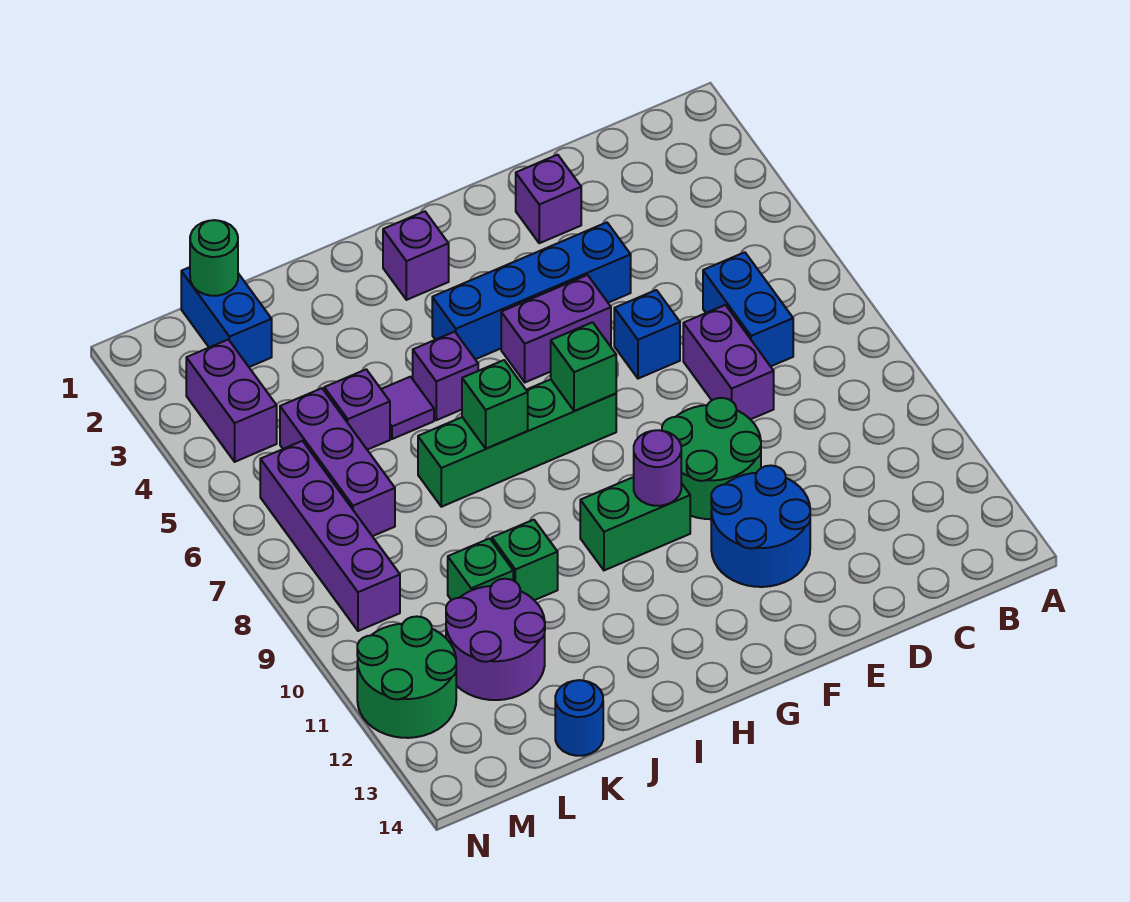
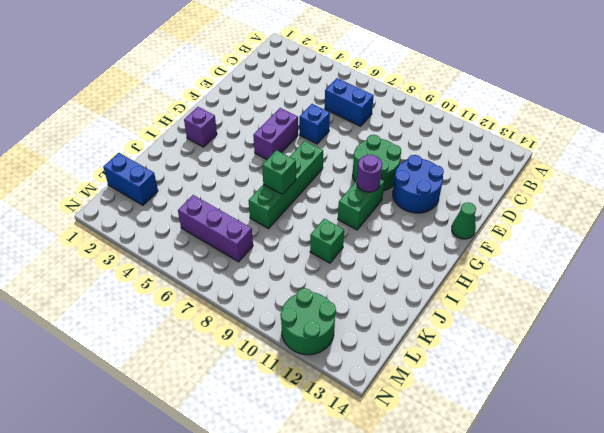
green cone F14 level 1 -> none
none -> purple brick D7:D8 level 1
none -> purple brick E2 level 1
none -> blue brick E4:H4 level 1

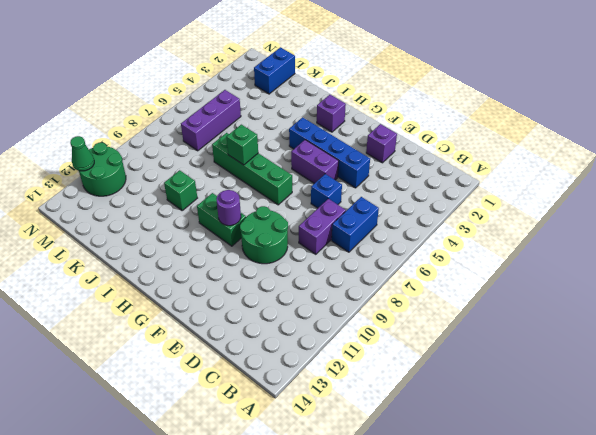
green cone N12 level 2 -> none
none -> blue round brick E11:F12 level 1
none -> purple brick I5 level 1
none -> purple tile J5 level 1

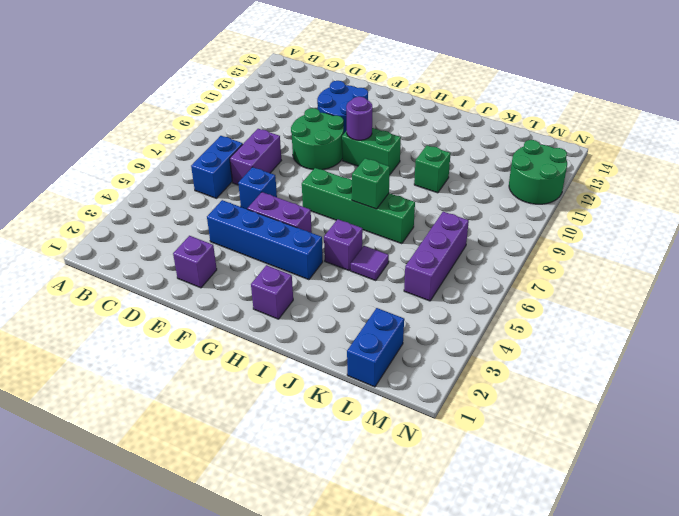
none -> purple brick K5 level 1
none -> green brick K10 level 1
none -> purple round brick K11:L12 level 1

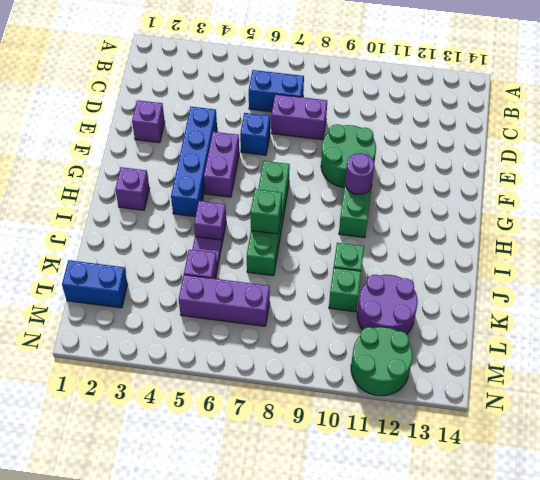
none -> blue round brick E11:F12 level 1
none -> blue round brick K14 level 1
none -> purple brick M3:M4 level 1

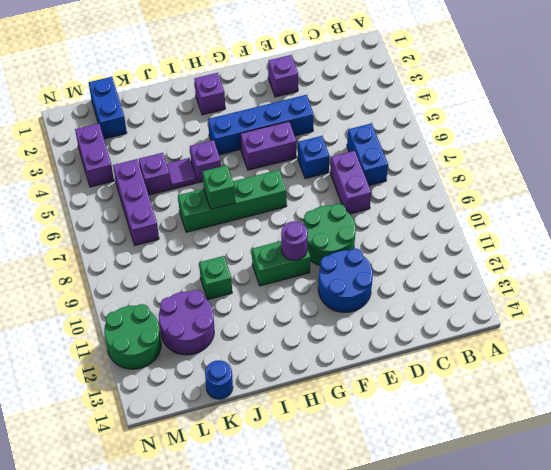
none -> green brick K10 level 1
none -> purple brick M6:M9 level 1
none -> green brick G7 level 2

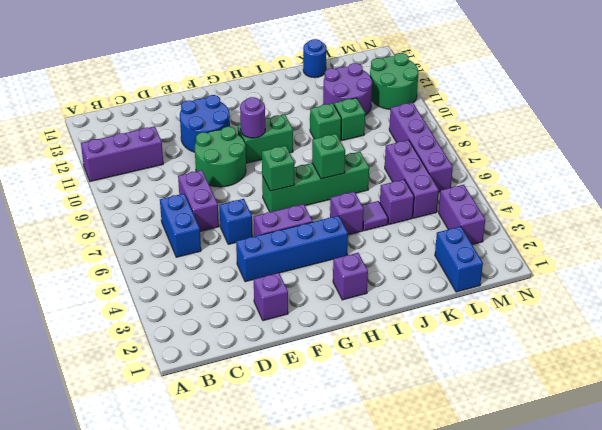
purple brick A11:C11 level 1 -> none
none -> green round brick L1 level 2

